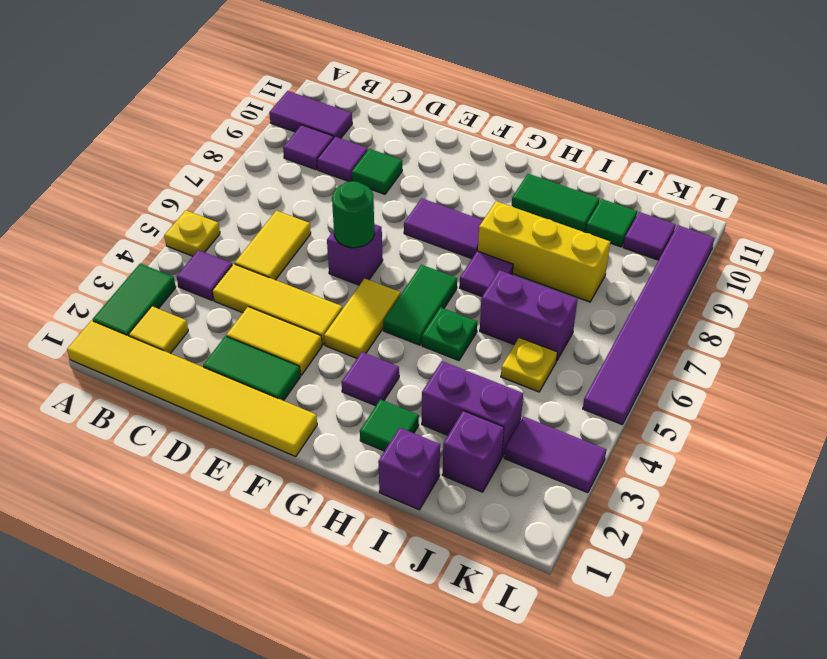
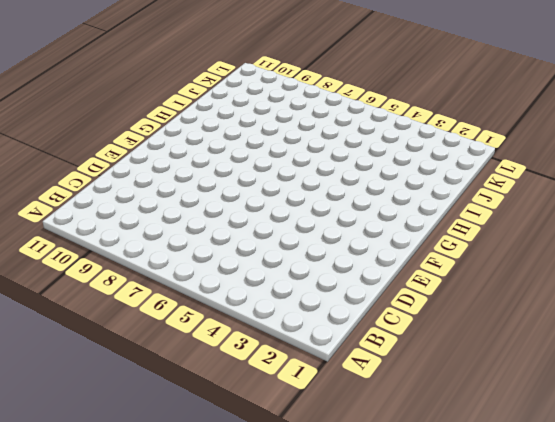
none -> yellow tile A1:F1 level 1
none -> green tile A2:A3 level 1
none -> yellow plate A5 level 1
none -> purple tile A10:B10 level 1

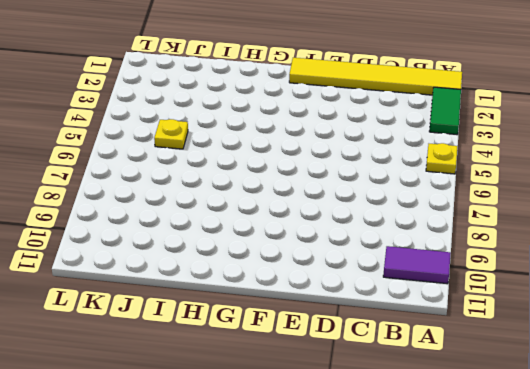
none -> yellow tile B2 level 1
none -> purple tile B4 level 1
none -> purple tile B9 level 1
none -> yellow tile C4:E4 level 1

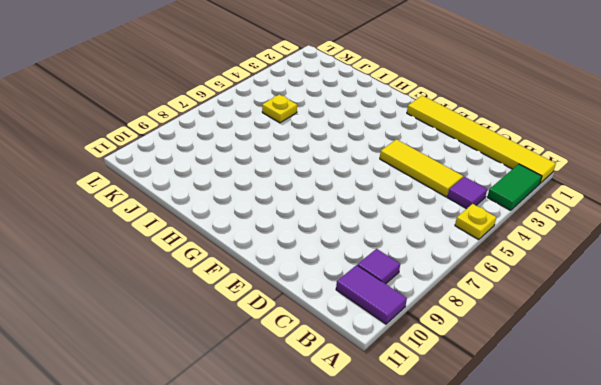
none -> yellow tile B2 level 1
none -> yellow tile C5:C6 level 1
none -> purple tile C9 level 1
none -> green tile D2:E2 level 1

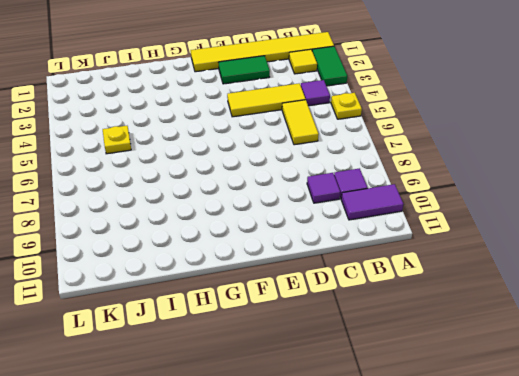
none -> yellow tile D3:E3 level 1
none -> green tile D9 level 1
none -> purple brick E6 level 1
none -> yellow tile F4:F5 level 1

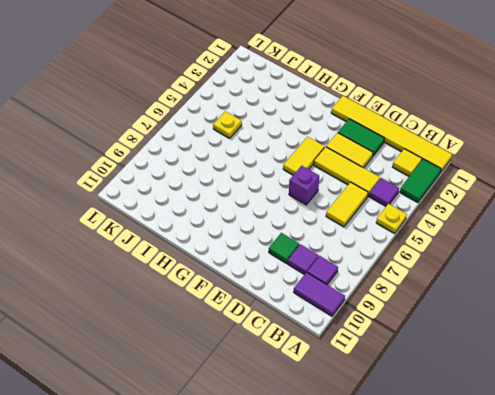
none -> purple tile F8:G8 level 1
none -> purple tile G3 level 1
none -> green tile G5:G6 level 1
none -> green tile H2 level 1

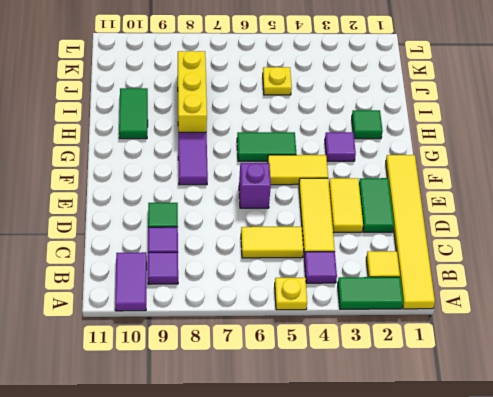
none -> green plate H5 level 1
none -> purple tile H7 level 1
none -> purple brick I1 level 1
none -> purple brick I3:J3 level 1

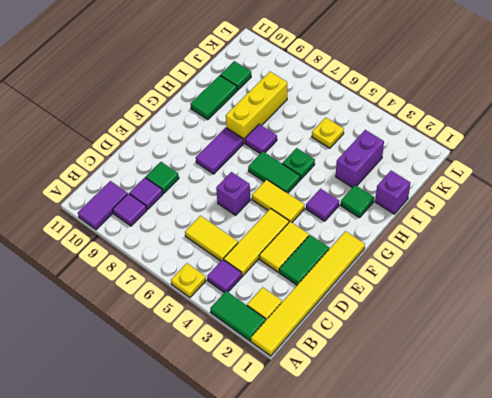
none -> purple brick I6:J6 level 1
none -> purple brick J2 level 1
none -> purple tile K3:L3 level 1
none -> purple tile K10 level 1

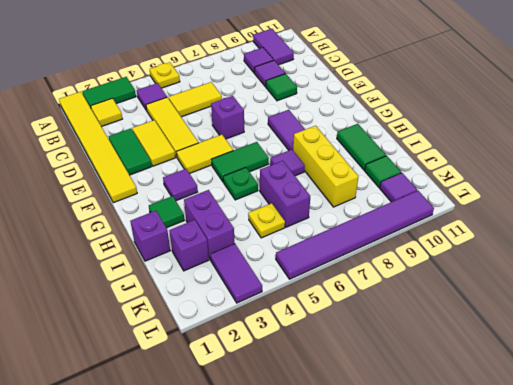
none -> green round brick E6 level 2

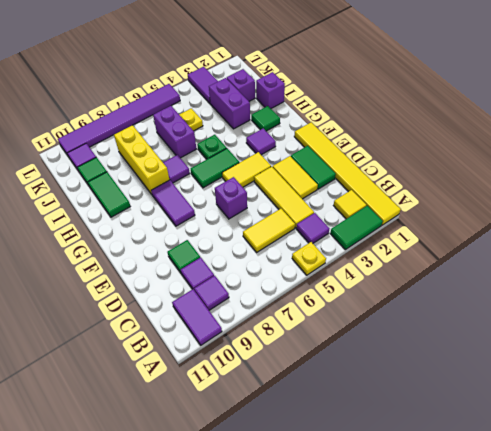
none -> green round brick E6 level 2

